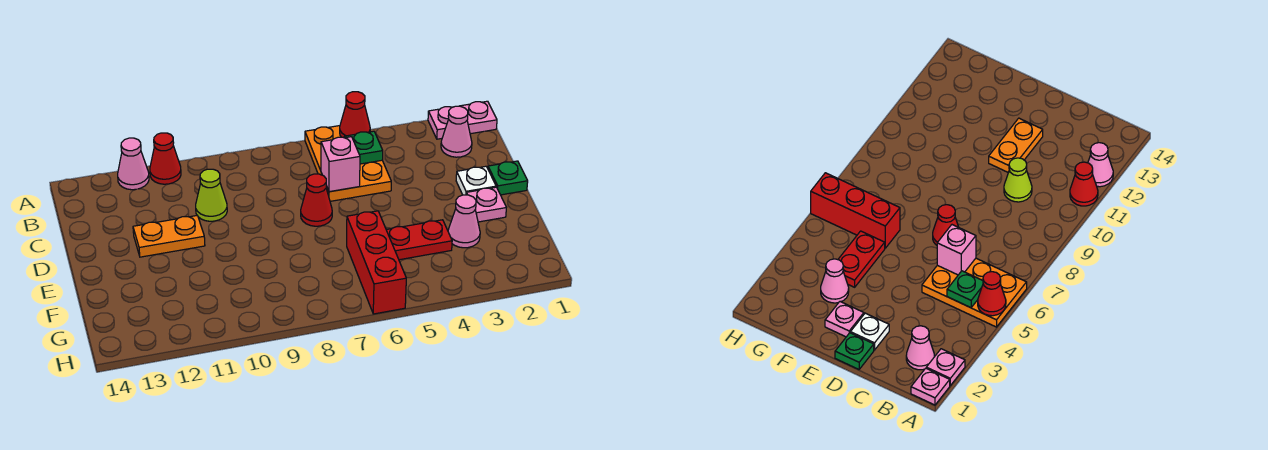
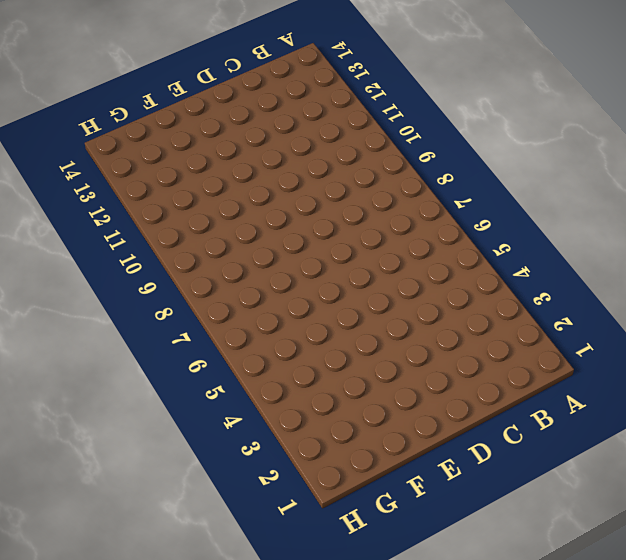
none -> pink plate A1 level 1
none -> pink plate A2 level 1
none -> orange plate A5:C6 level 1

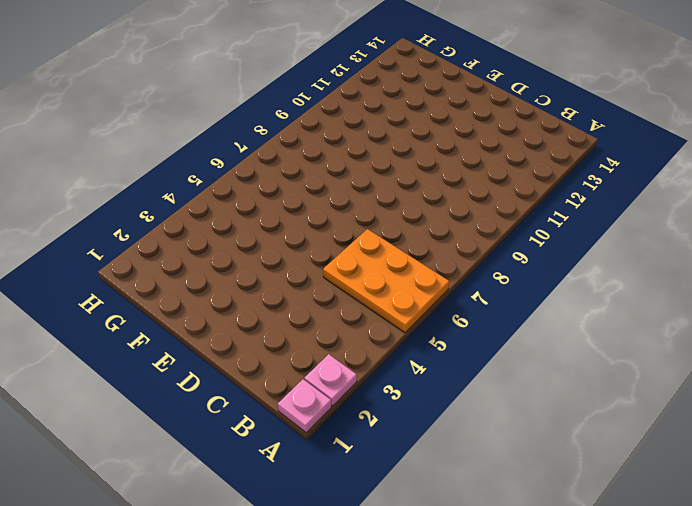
none -> red cone A11 level 1
none -> pink cone A12 level 1
none -> pink cone B2 level 1

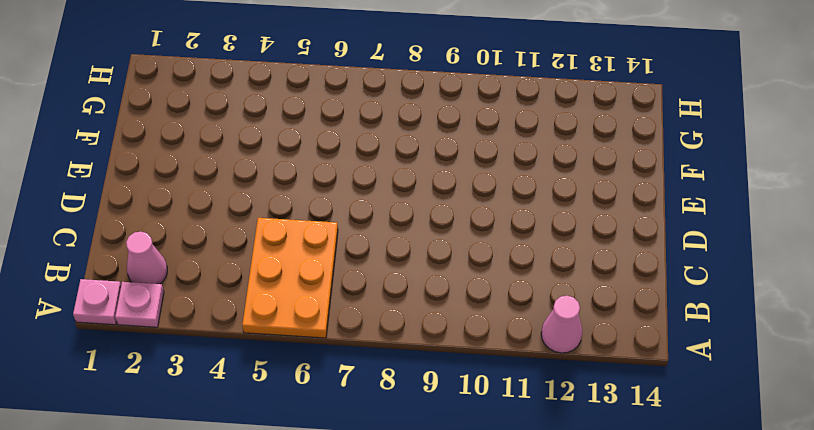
none -> red cone A11 level 1
none -> lime cone C10 level 1
none -> green plate D1 level 1

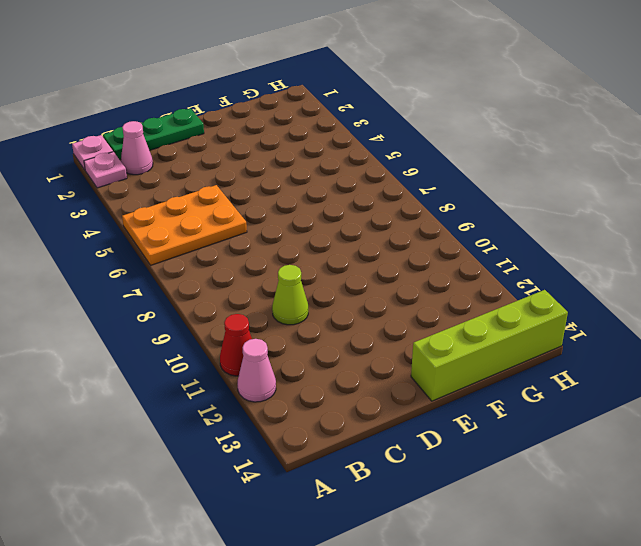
green plate B1:D1 level 1 -> green plate D1 level 1
lime brick E14:H14 level 1 -> none
none -> white plate D2 level 1
none -> red cone D7 level 1
none -> orange plate D11:D12 level 1

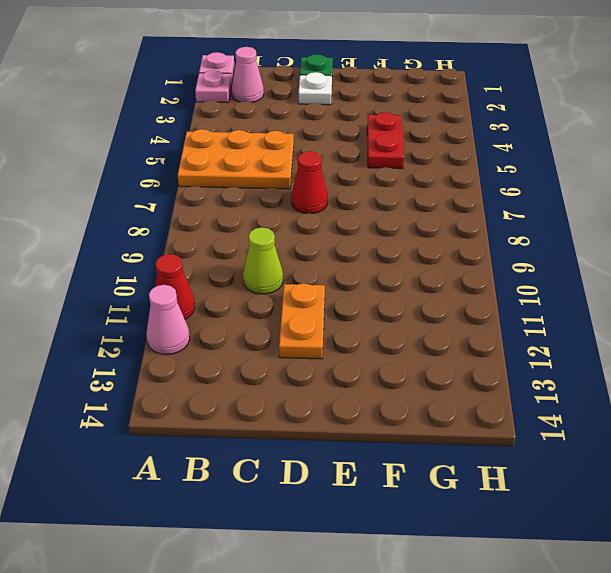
none -> pink plate E2 level 1
none -> pink cone F3 level 1
none -> red brick F6:H6 level 1

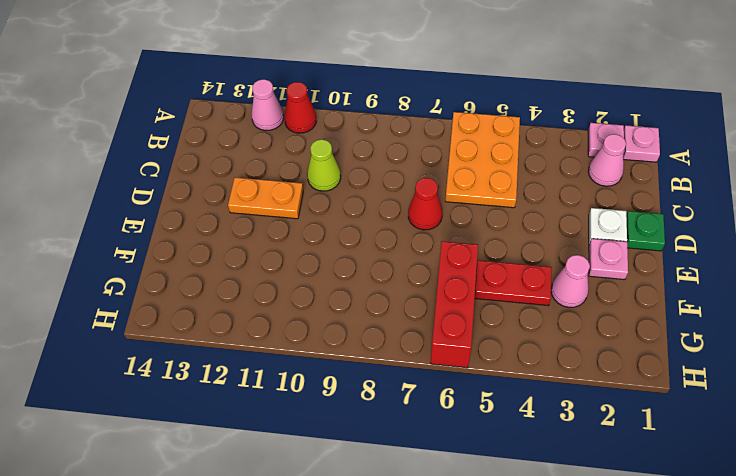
none -> red cone A5 level 2
none -> green plate B5 level 2
none -> pink brick C6 level 2

